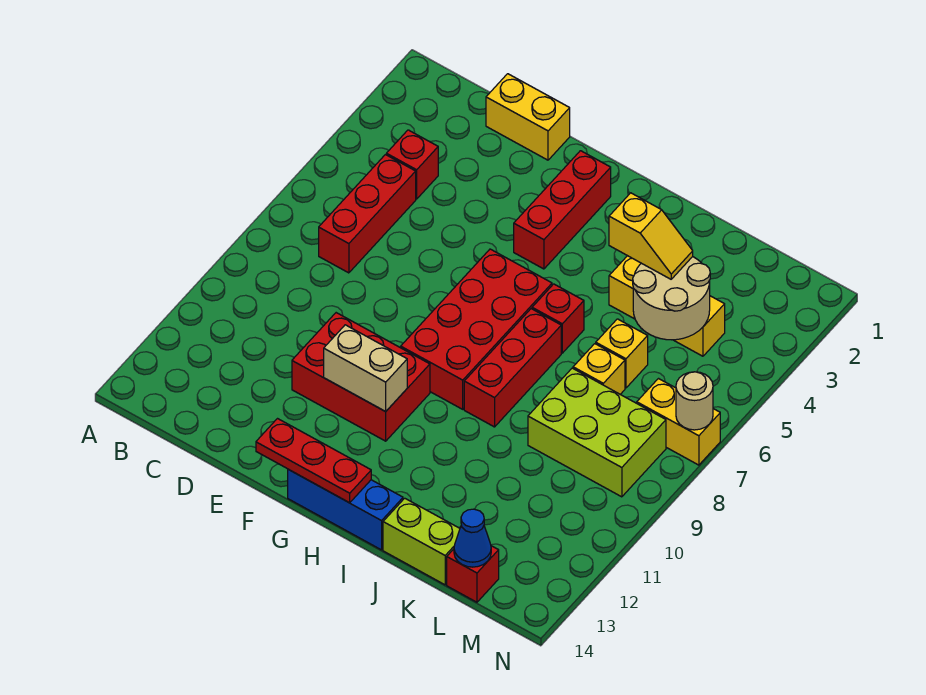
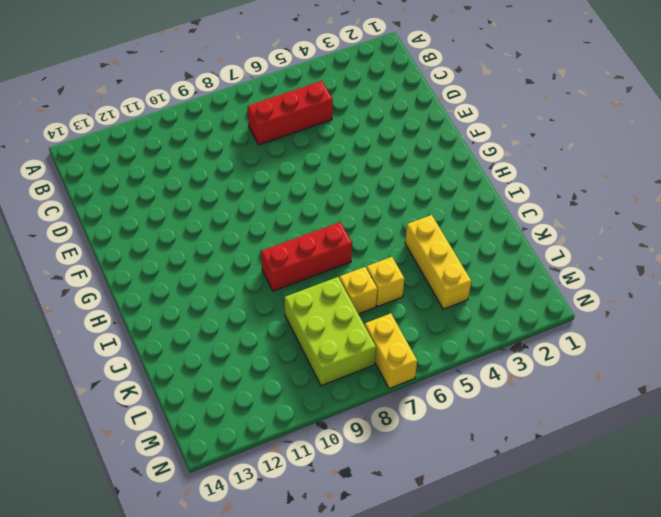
none -> red brick C4 level 1
none -> yellow brick D1:E1 level 1
none -> red brick E10:G11 level 1

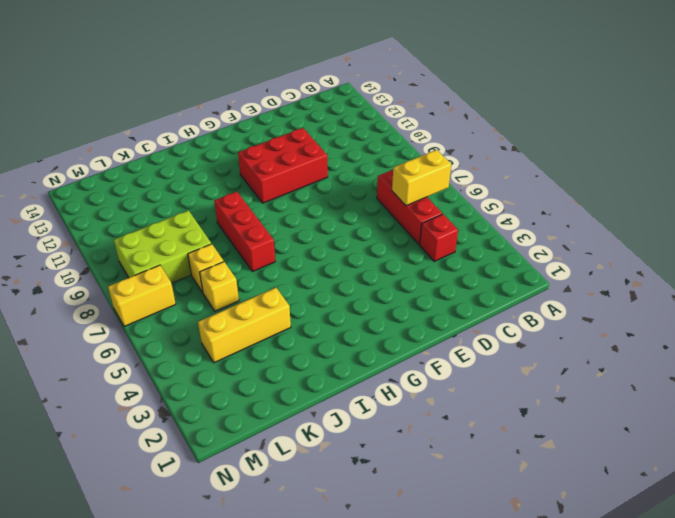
yellow brick B6:C6 level 2 -> yellow brick D1:E1 level 1
none -> red brick G2:G4 level 1
none -> red brick G6:H9 level 1
none -> blue brick G14:I14 level 1

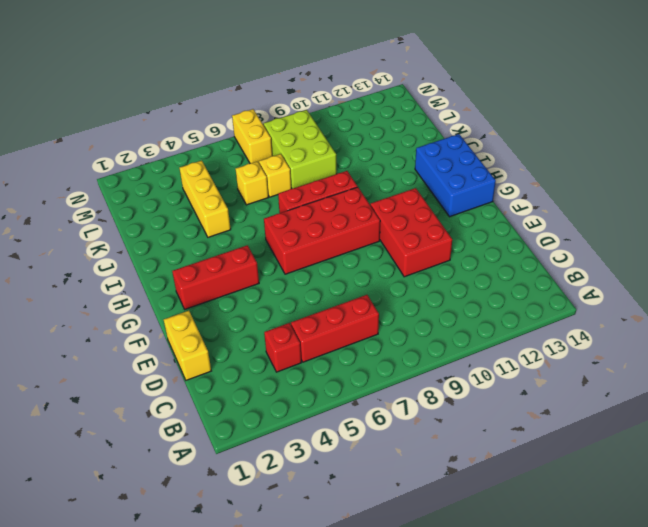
blue brick G13:I14 level 1 -> blue brick G14:I14 level 1
none -> red brick I6 level 1
none -> lime brick J14:K14 level 1
none -> red brick L14 level 1

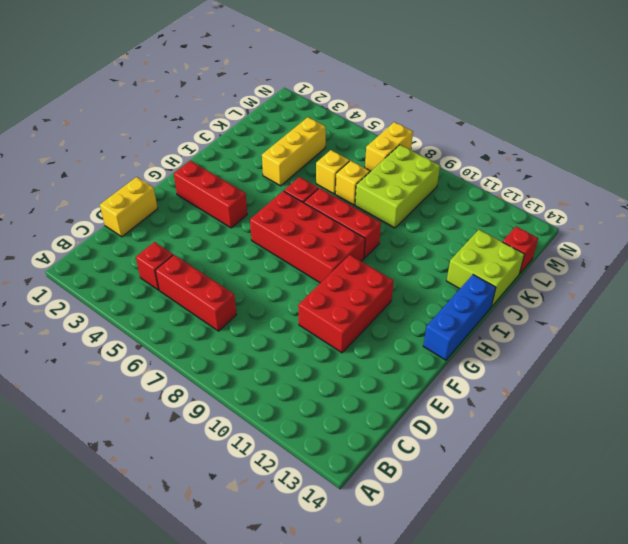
lime brick J13:K14 level 1 -> lime brick J14:K14 level 1
none -> tan brick F11:G11 level 2
none -> red plate F14:H14 level 2
none -> tan round brick K4:L5 level 2

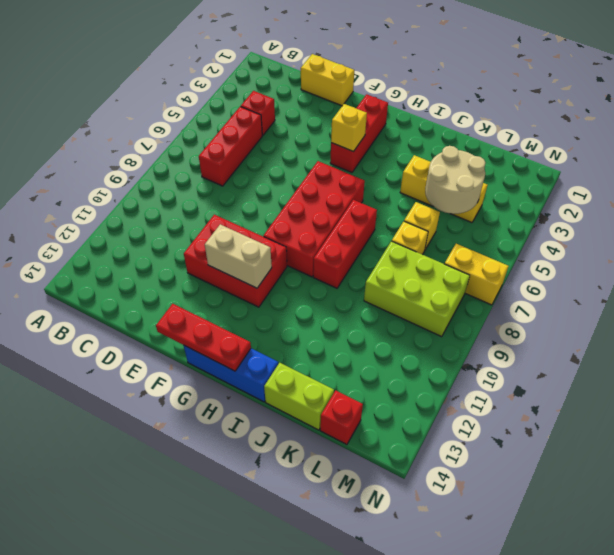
yellow brick G4 level 2 -> none
none -> red brick I6 level 1
none -> blue cone L14 level 2
none -> tan round brick N7 level 2

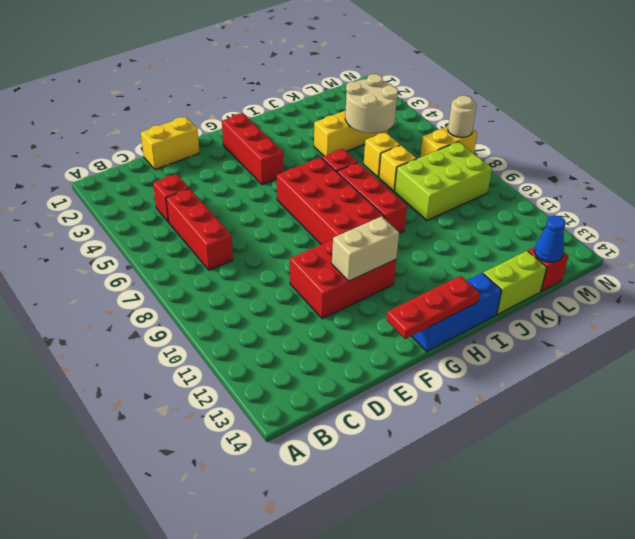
none -> yellow slope J4:K4 level 3 top J

